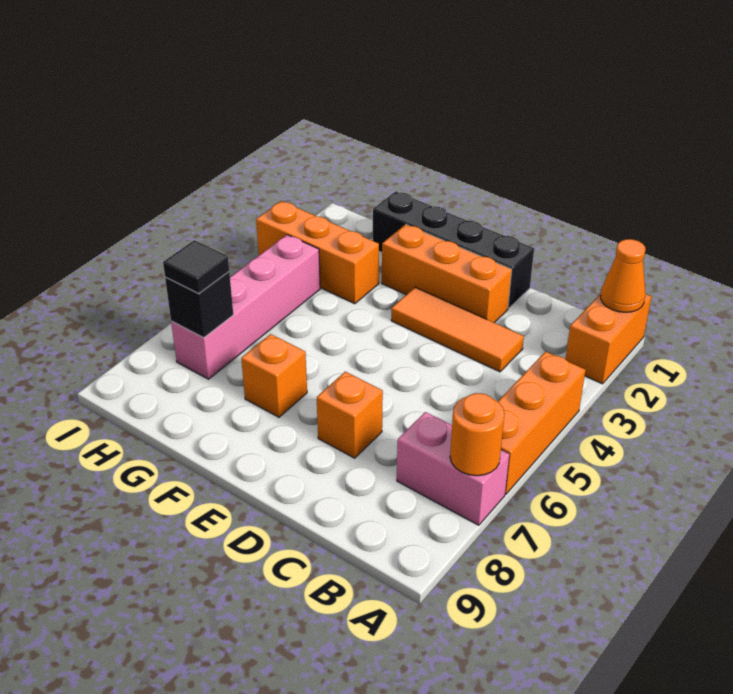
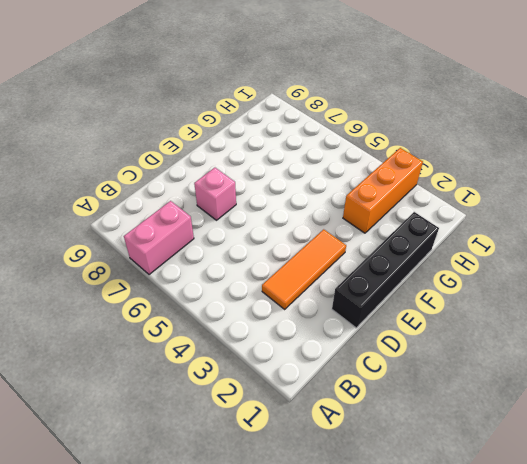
pink brick D7 level 1 -> orange brick D7 level 1
none -> orange brick A1:A2 level 1
none -> orange brick A4:A6 level 1
none -> orange brick D2:F2 level 1

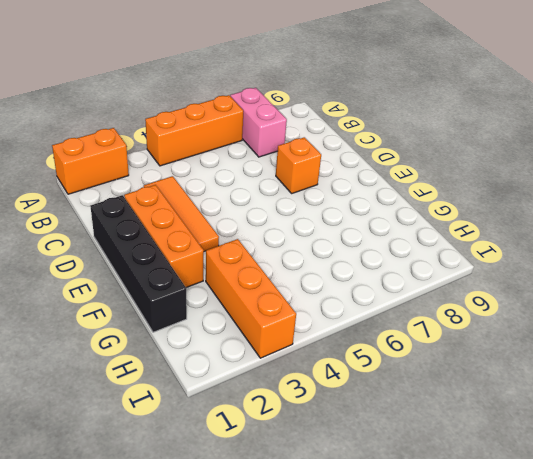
none -> orange brick F7 level 1
none -> pink brick H4:H7 level 1
none -> orange cone A1 level 2

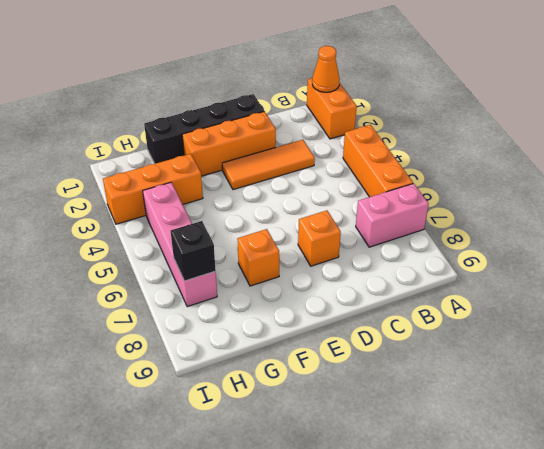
none -> orange round brick A7 level 2
none -> black tile H7 level 3

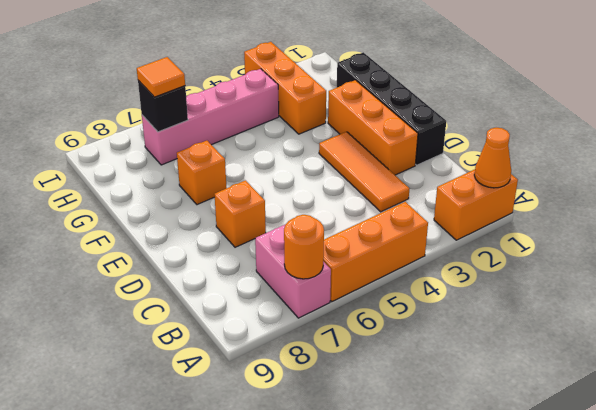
orange tile H7 level 3 -> black tile H7 level 3

